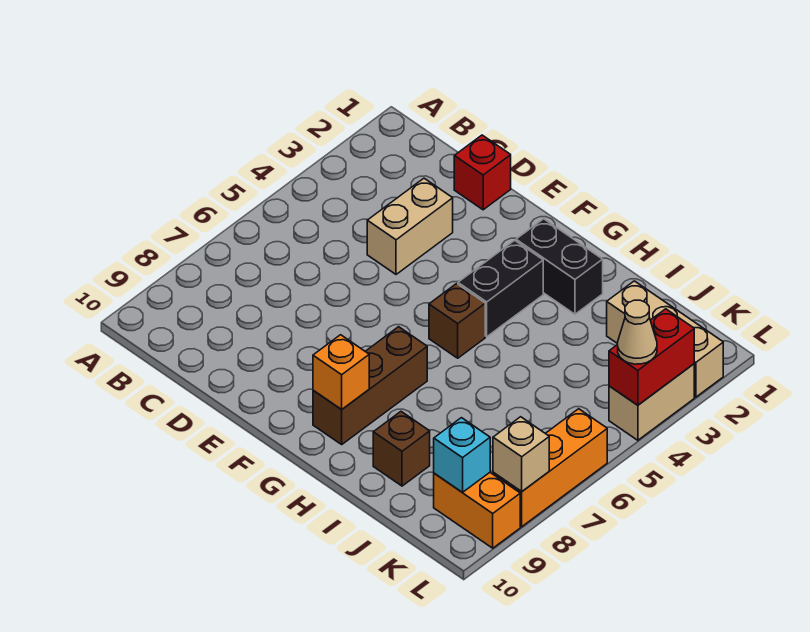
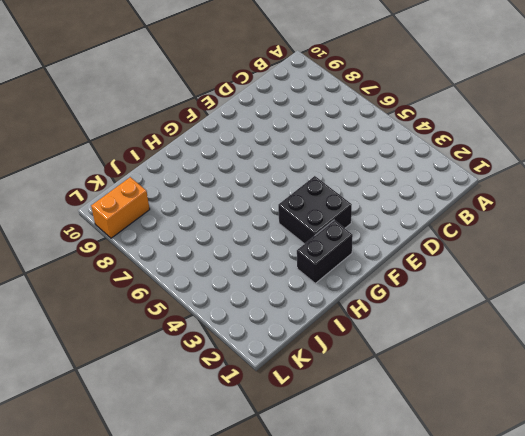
black brick F3:G4 level 1 -> black brick G3:G4 level 1
none -> red brick D1 level 1
none -> tan brick D3:D4 level 1
none -> brown brick G5 level 1

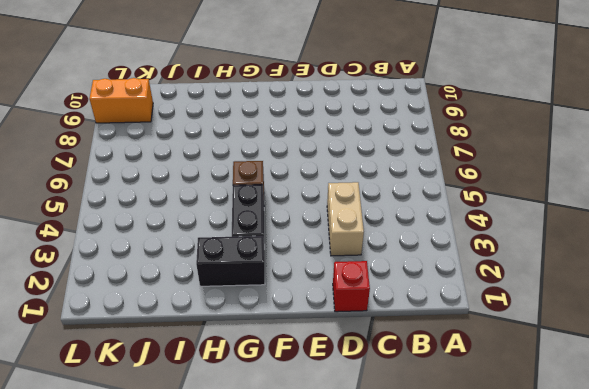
none -> brown brick G7:G9 level 1
none -> brown brick I9 level 1
none -> tan brick J2:L2 level 1

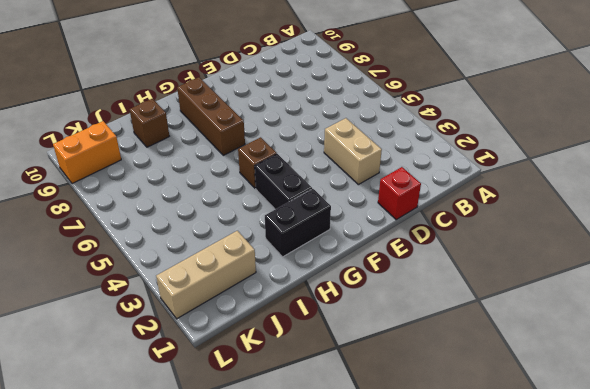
none -> tan brick L3:L4 level 1
none -> orange brick L6:L8 level 1
none -> orange brick G9 level 2

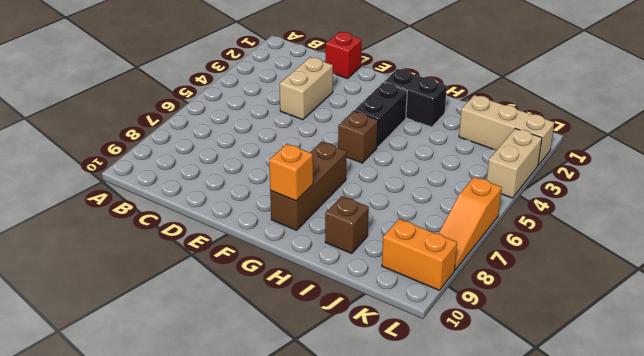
orange slope L6:L8 level 1 top 6 -> orange brick L6:L8 level 1
none -> cyan brick K9 level 2
none -> red brick L3:L4 level 2
none -> tan brick L8 level 2

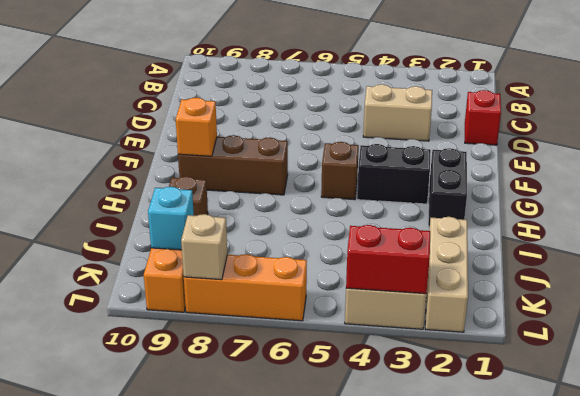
none -> tan cone L4 level 3

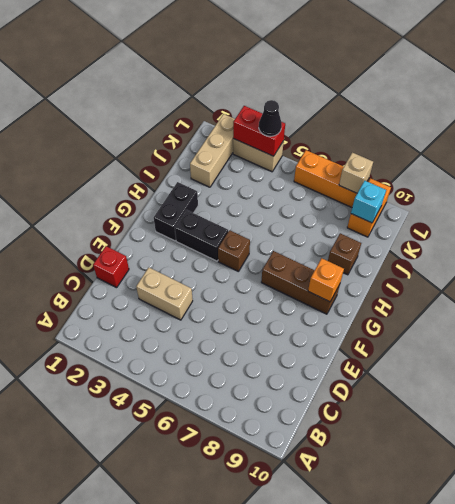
black cone L4 level 3 -> tan cone L4 level 3

